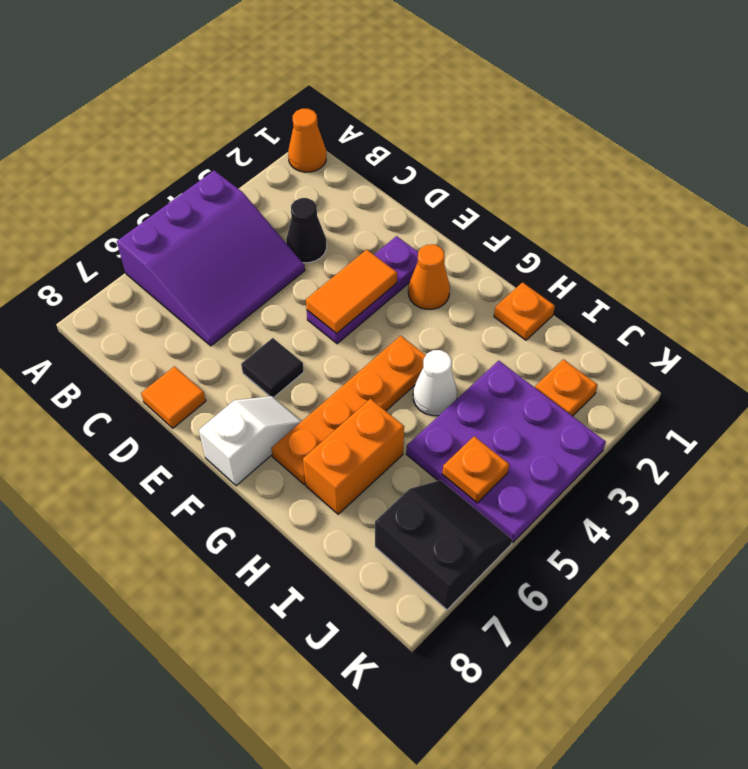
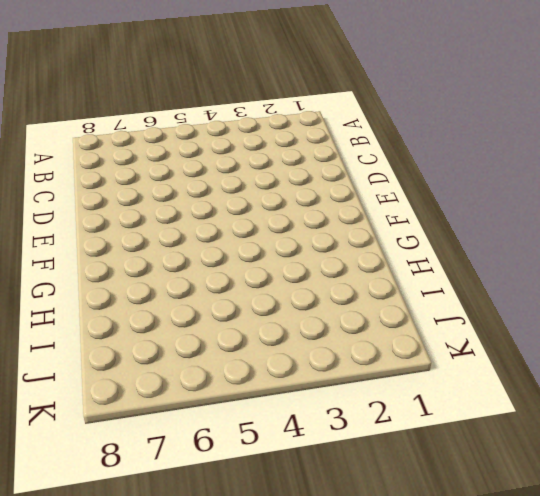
none -> orange cone A1 level 1
none -> purple slope A4:C6 level 1 top A
none -> black cone C3 level 1

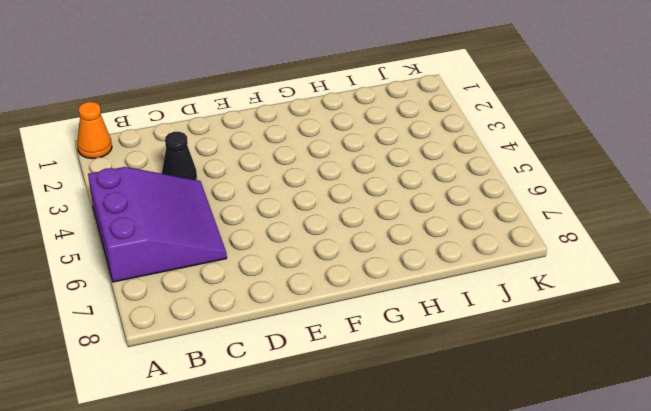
none -> orange tile D8 level 1
none -> purple plate E2:E4 level 1
none -> black tile E6 level 1

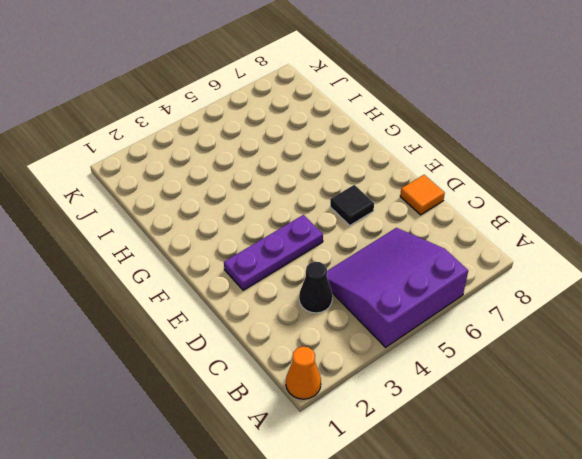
none -> orange cone F2 level 1
none -> white slope F7:F8 level 1 top 8
none -> orange plate G4:G7 level 1

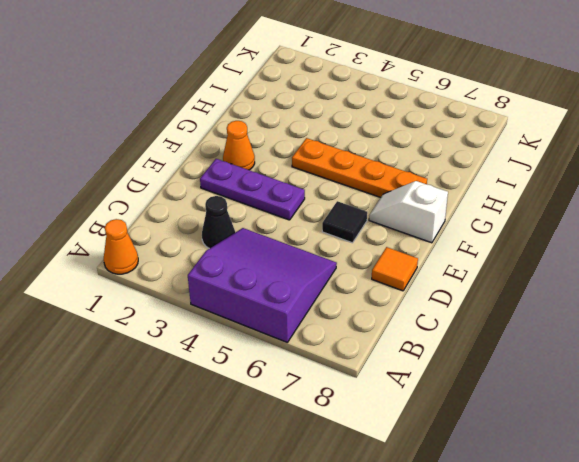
none -> orange plate H1 level 1
none -> white cone H4 level 1
none -> orange brick H6:H7 level 1

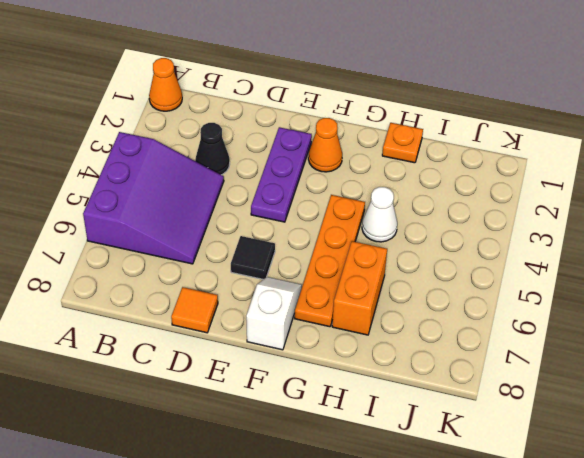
none -> purple plate I3:K5 level 1
none -> orange plate J2 level 1
none -> black slope J6:K7 level 1 top 7

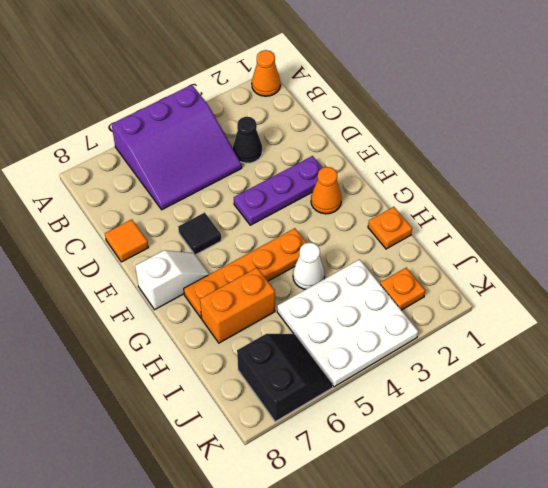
white plate I3:K5 level 1 -> purple plate I3:K5 level 1
none -> orange tile E3:E4 level 2
none -> orange plate J5 level 2

